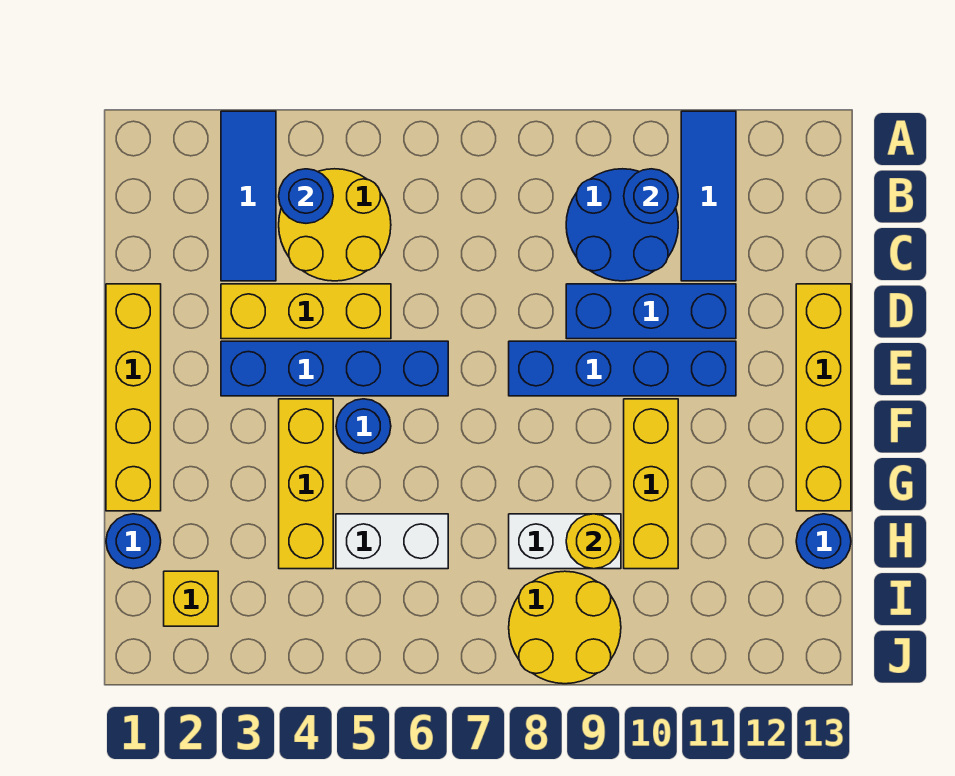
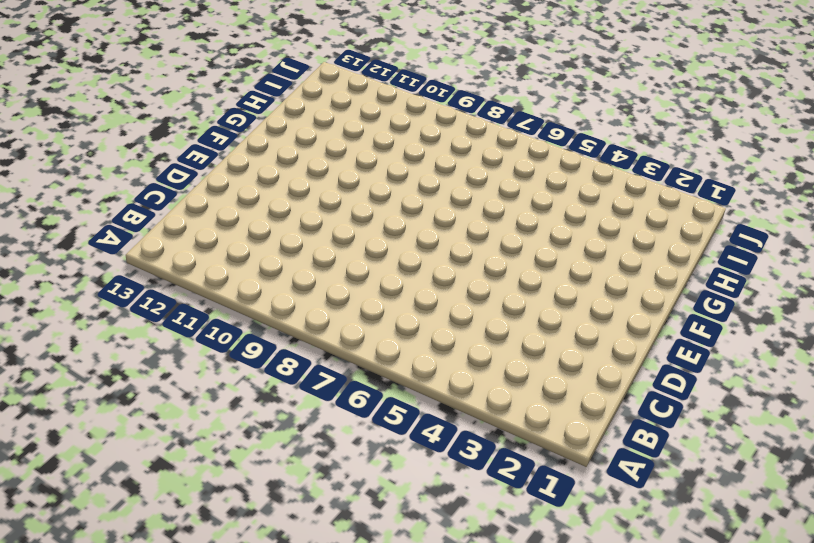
none -> blue tile A3:C3 level 1
none -> blue tile A11:C11 level 1
none -> yellow round brick B4:C5 level 1

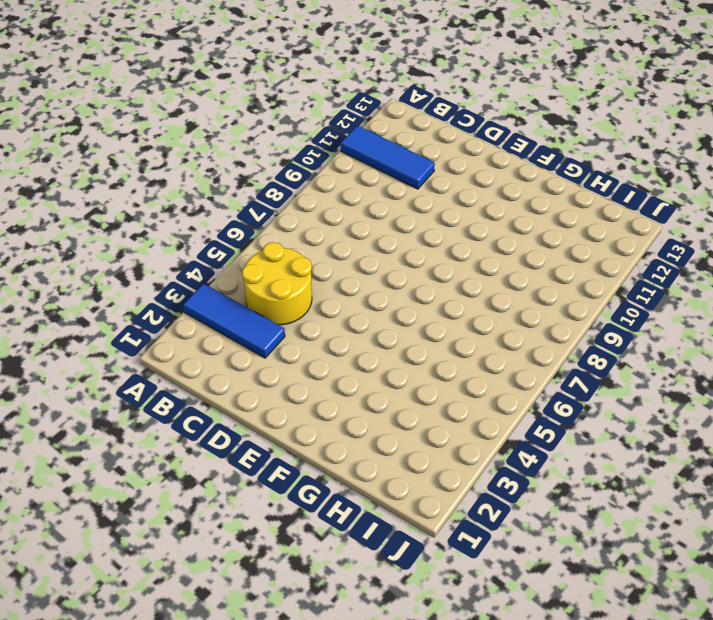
none -> blue round brick B9:C10 level 1
none -> yellow brick D1:G1 level 1
none -> yellow brick D3:D5 level 1

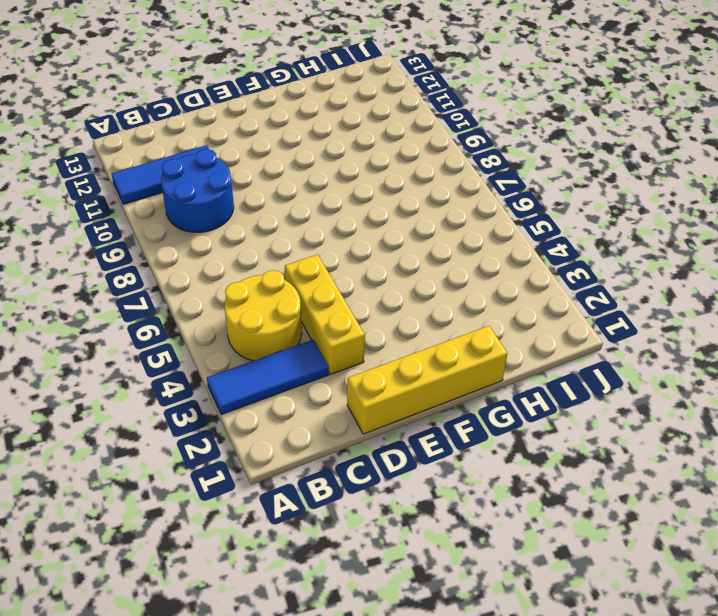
none -> blue brick D9:D11 level 1
none -> yellow brick D13:G13 level 1
none -> blue brick E3:E6 level 1

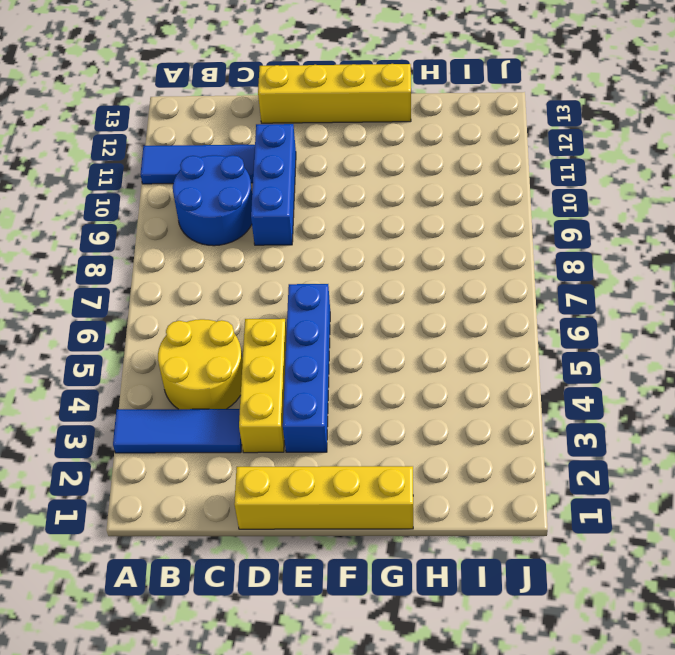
none -> blue brick E8:E11 level 1
none -> yellow brick F4:H4 level 1
none -> blue round brick F5 level 1

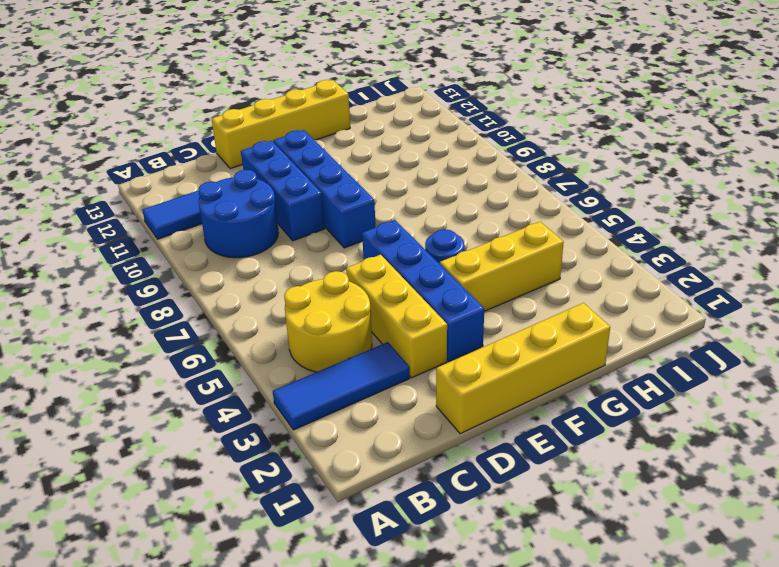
none -> yellow brick F10:H10 level 1
none -> blue round brick H1 level 1
none -> white brick H5:H6 level 1

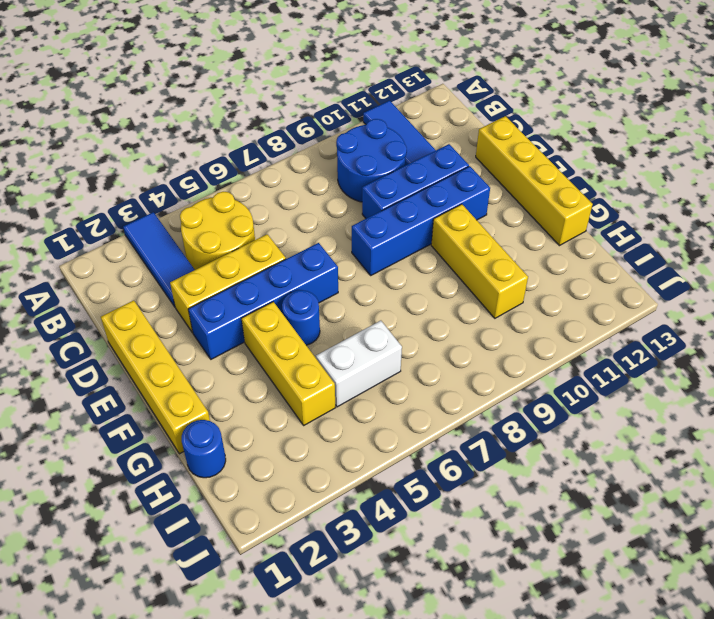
none -> white brick H8:H9 level 1
none -> blue round brick H13 level 1
none -> yellow brick I2 level 1

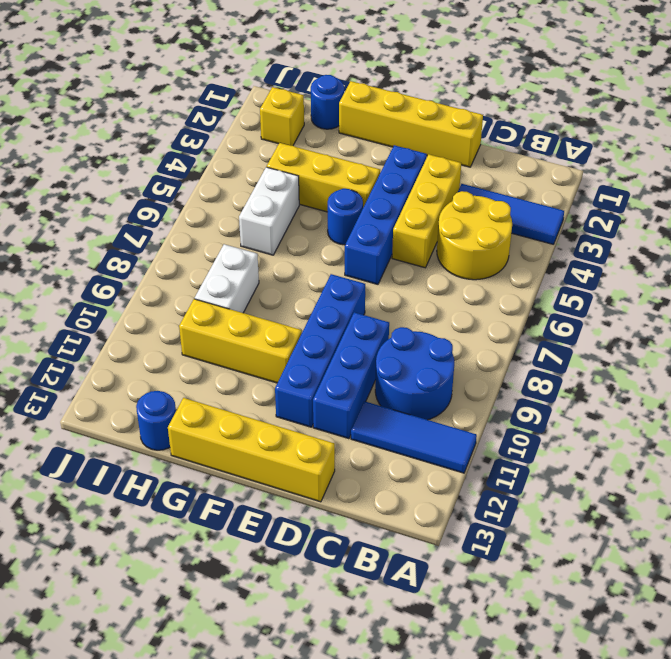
none -> yellow round brick I8:J9 level 1
none -> blue round brick B4 level 2
none -> blue round brick B10 level 2

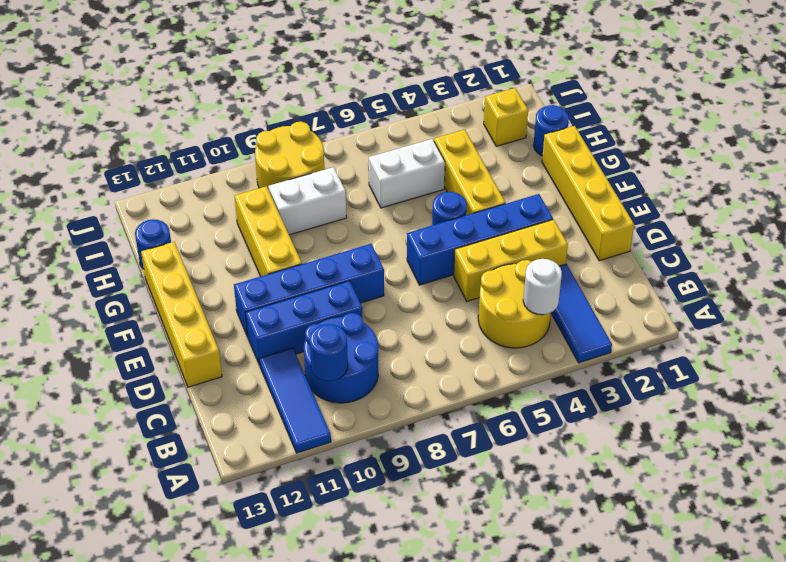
white round brick B4 level 2 -> blue round brick B4 level 2
none -> yellow round brick H9 level 2

